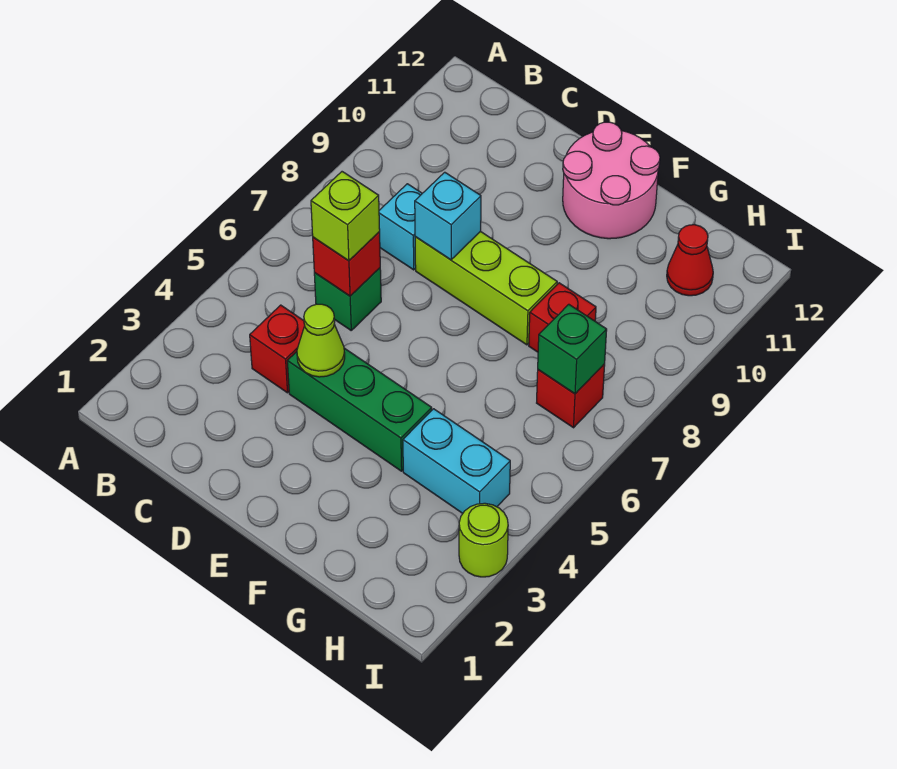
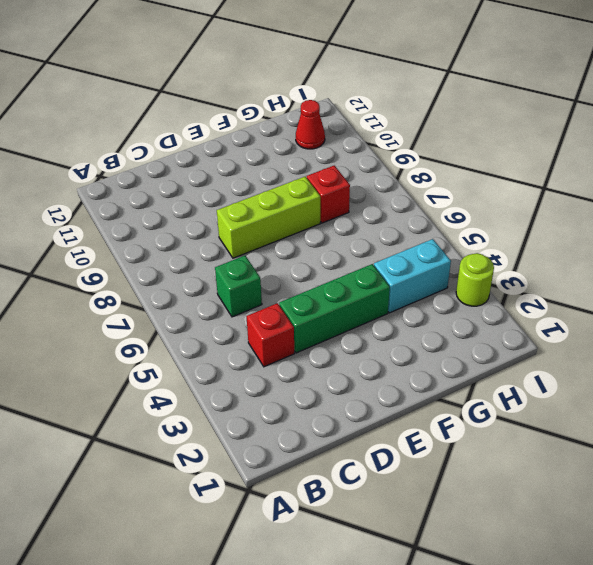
none -> cyan brick C8 level 1
none -> pink round brick E11:F12 level 1
none -> red brick H7 level 1

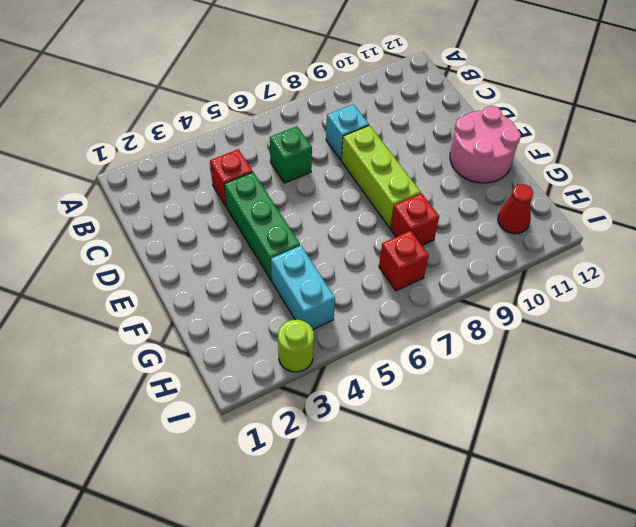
none -> red brick C6 level 2
none -> lime cone D4 level 2
none -> cyan brick D8 level 2

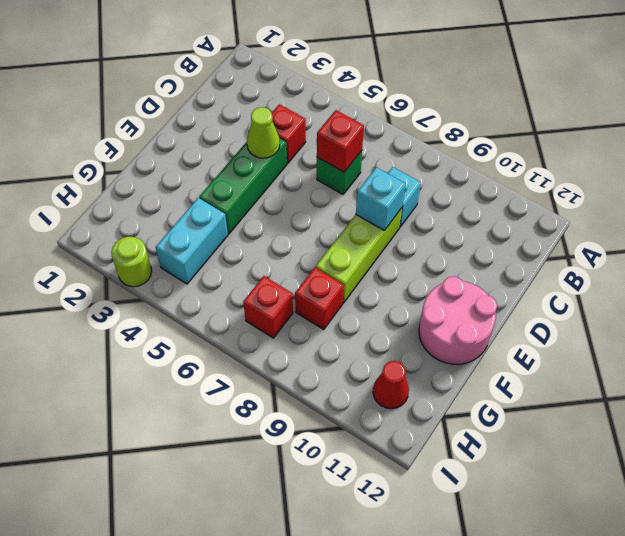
none -> green brick H7 level 2
none -> lime brick C6 level 3

